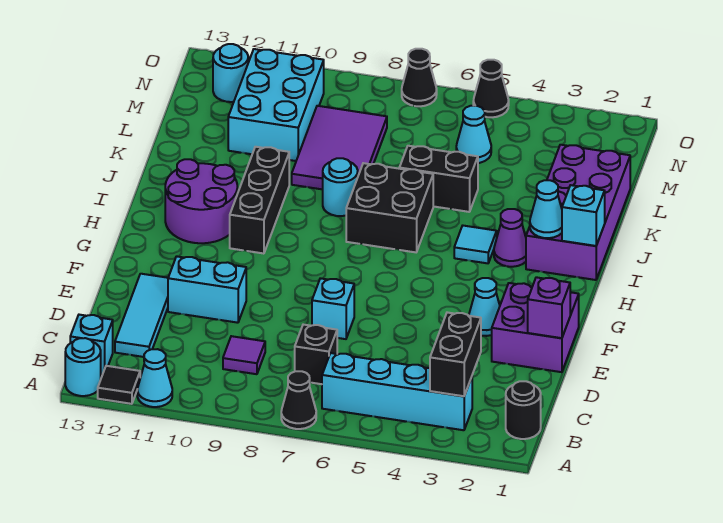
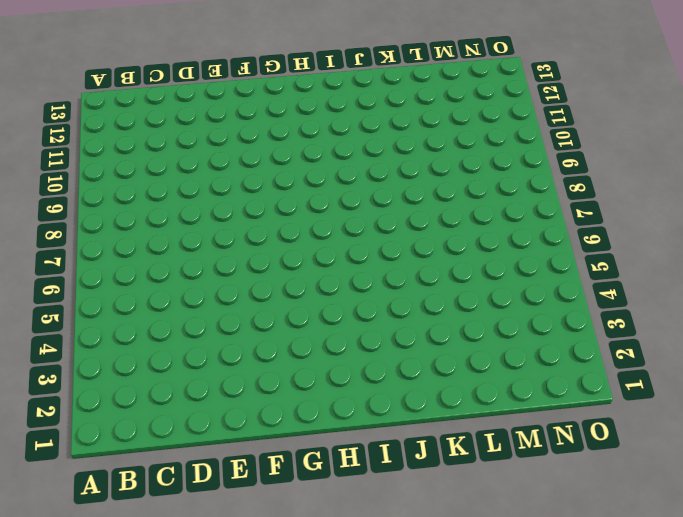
none -> black cone A7 level 1
none -> cyan cone A11 level 1
none -> black tile A12 level 1
none -> cyan round brick A13 level 1

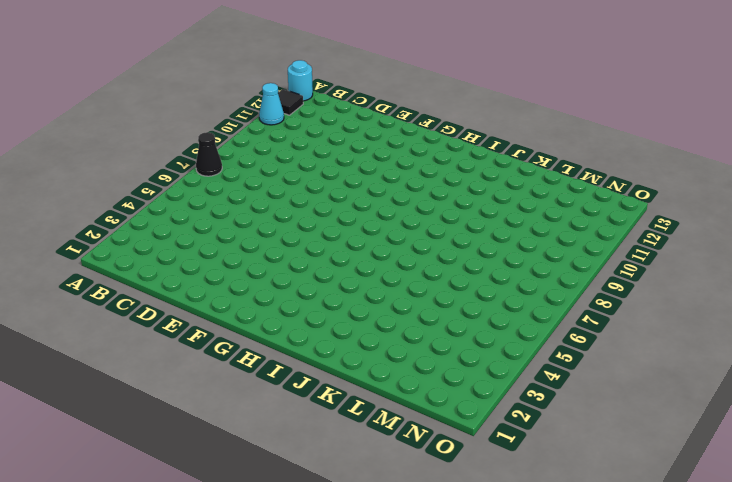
none -> black round brick B1 level 1
none -> cyan brick B3:B6 level 1
none -> cyan brick B13 level 1
none -> black brick C7 level 1

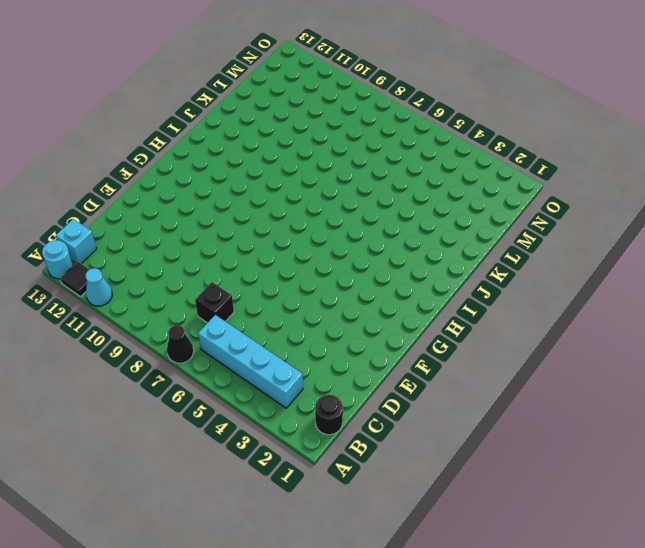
none -> purple tile C9 level 1
none -> cyan tile C12:E12 level 1
none -> purple brick E1:F2 level 1
none -> cyan brick E7 level 1

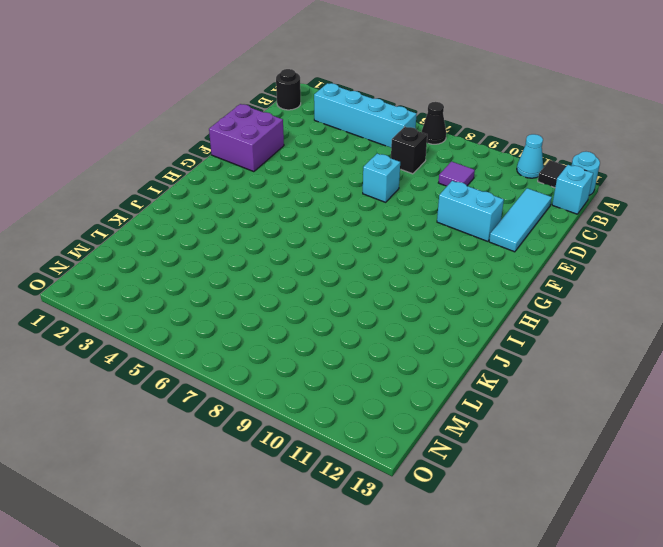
none -> cyan cone F3 level 1
none -> black brick H10:J10 level 1
none -> purple round brick H11:I12 level 1
none -> purple brick I1:L2 level 1

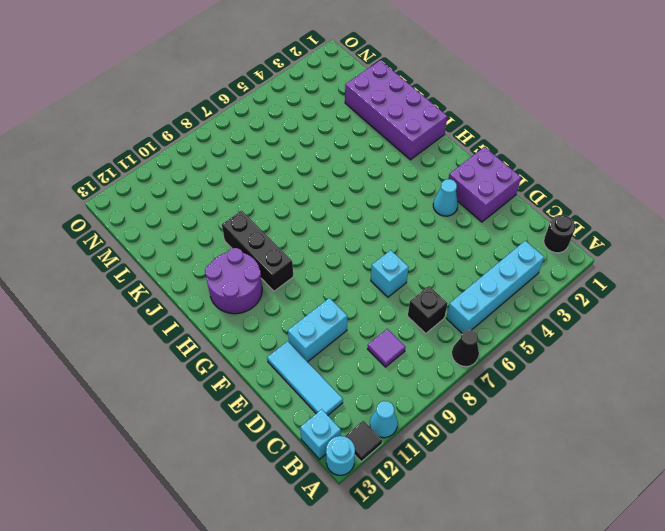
none -> purple cone I3 level 1
none -> cyan tile I4 level 1
none -> black brick I6:J7 level 1
none -> cyan round brick J8 level 1

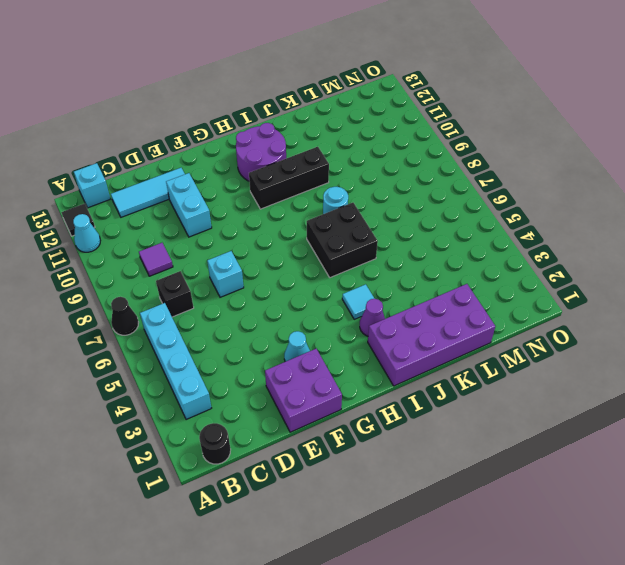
none -> cyan round brick A13 level 1
none -> black brick K5:K6 level 1
none -> purple tile K8:M9 level 1
none -> cyan brick L10:N11 level 1

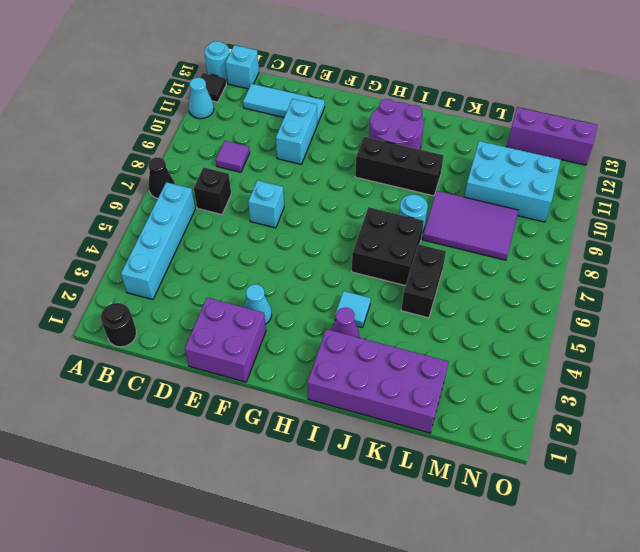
purple brick M13:O13 level 1 -> none
none -> cyan cone M5 level 1
none -> cyan round brick N12 level 1
none -> black cone O5 level 1
none -> black cone O7 level 1

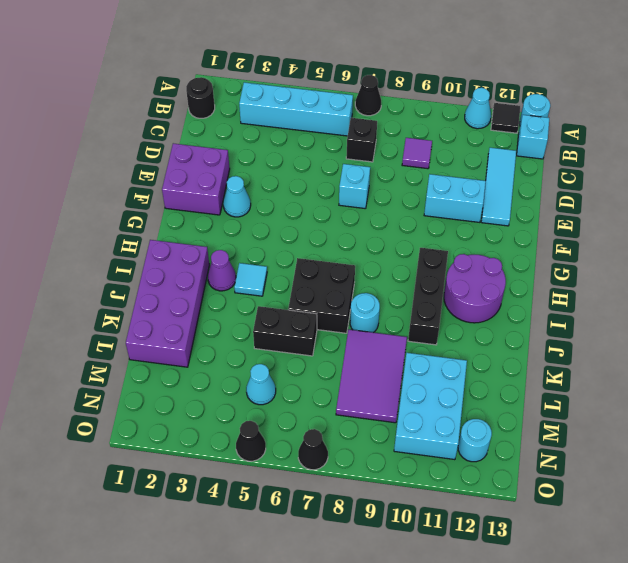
none -> black brick B3:C3 level 2
none -> purple brick E1 level 2
none -> cyan brick I1 level 2
none -> cyan cone I2 level 2

